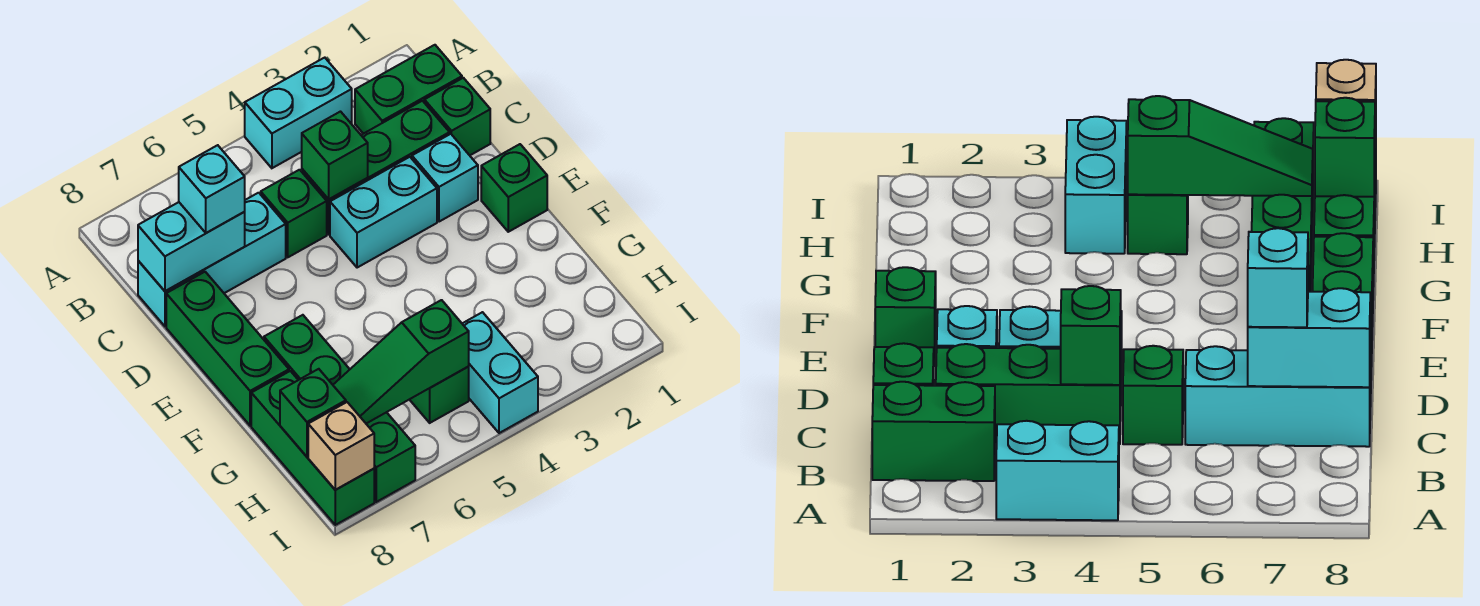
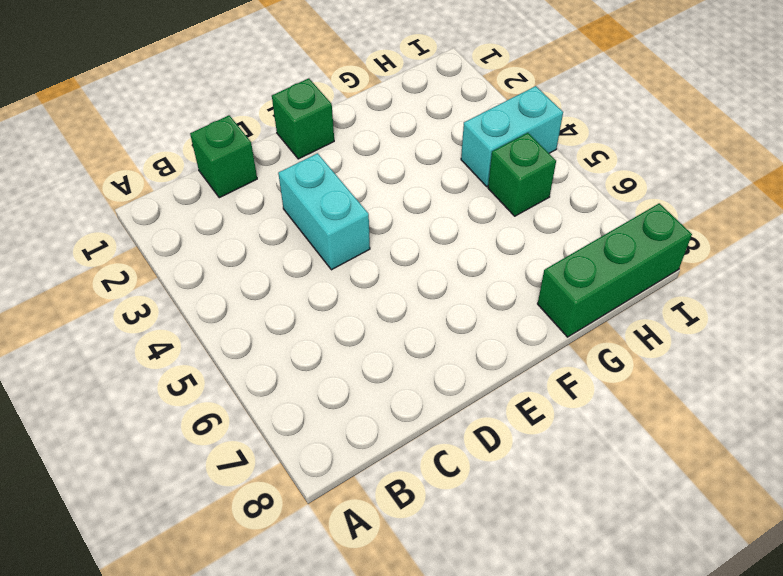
none -> cyan brick A3:A4 level 1
none -> green brick B1:B2 level 1
none -> green brick C2:C4 level 1

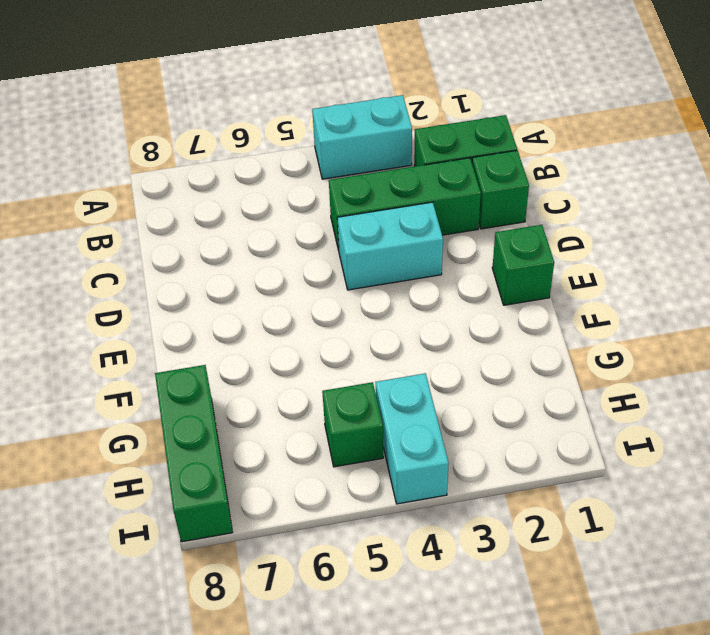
none -> green brick C5 level 1
none -> cyan brick C6:C8 level 1
none -> cyan brick D2 level 1

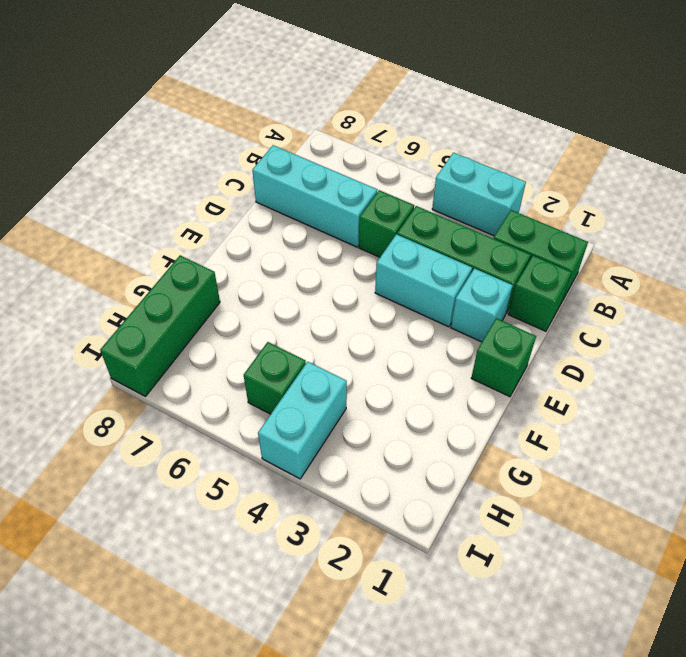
none -> green brick D8:F8 level 1
none -> green brick F7:I7 level 1
none -> green brick C4 level 2

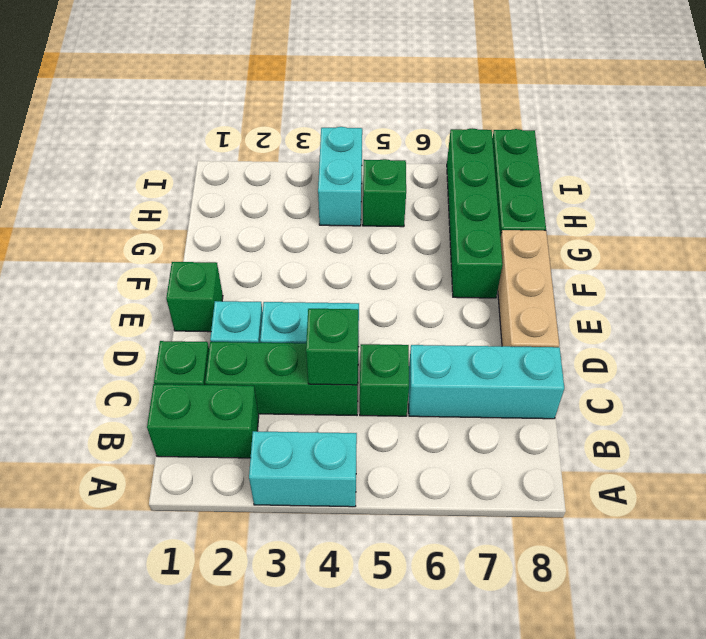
tan brick D8:F8 level 1 -> green brick D8:F8 level 1
none -> cyan brick C7:C8 level 2
none -> green slope H5:H7 level 2 top 5
none -> green brick H8 level 2

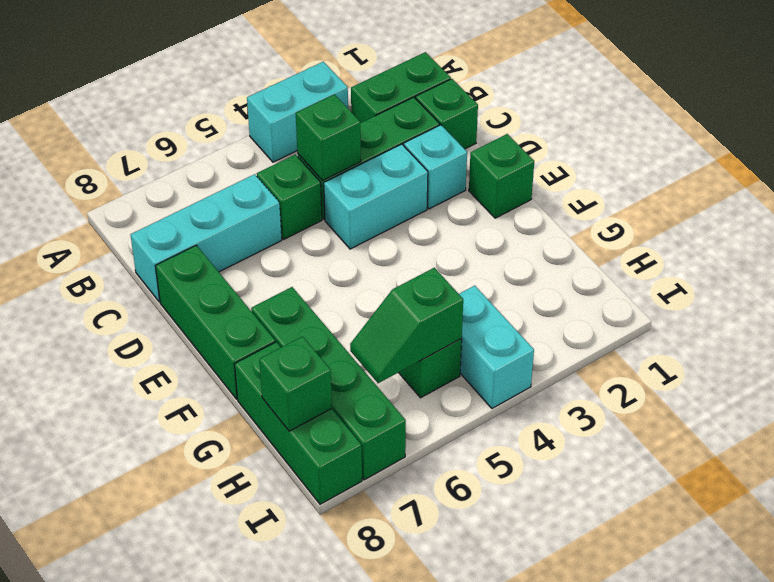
green slope H5:H6 level 2 top 5 -> green slope H5:H7 level 2 top 5
none -> cyan brick C7:C8 level 2
none -> tan brick I8 level 2
none -> cyan brick C7 level 3

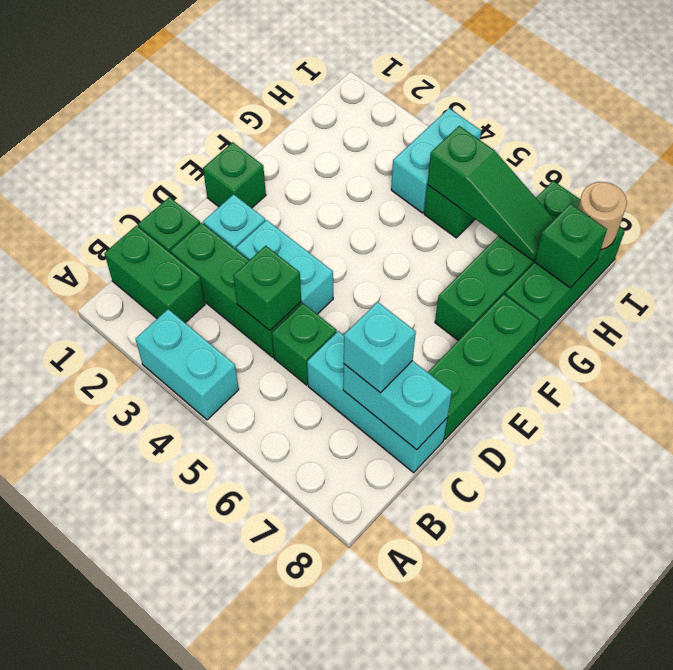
tan round brick I8 level 2 -> tan brick I8 level 2

